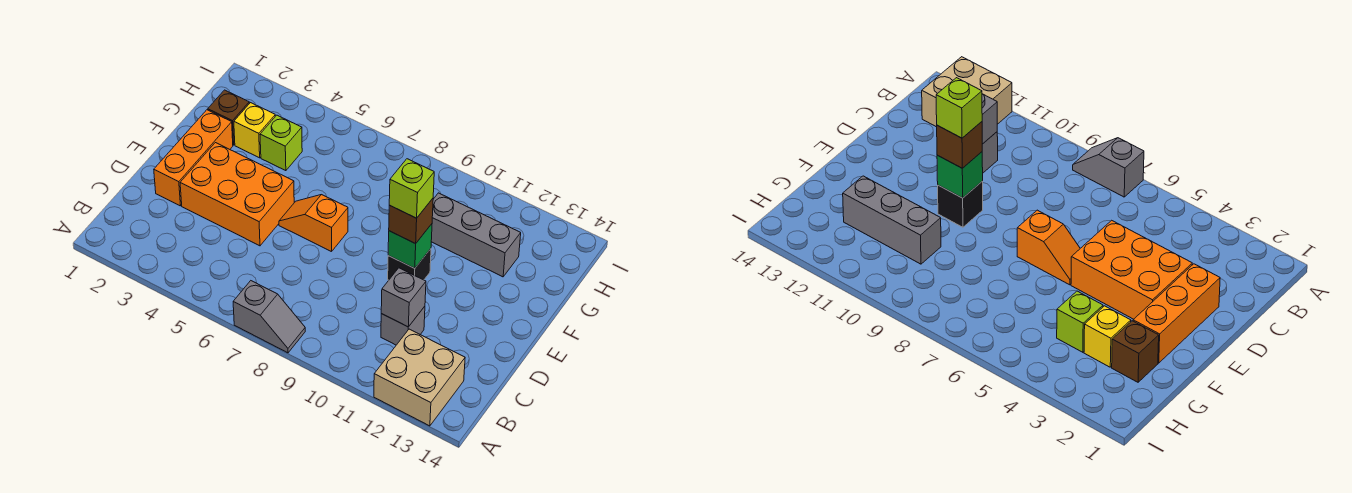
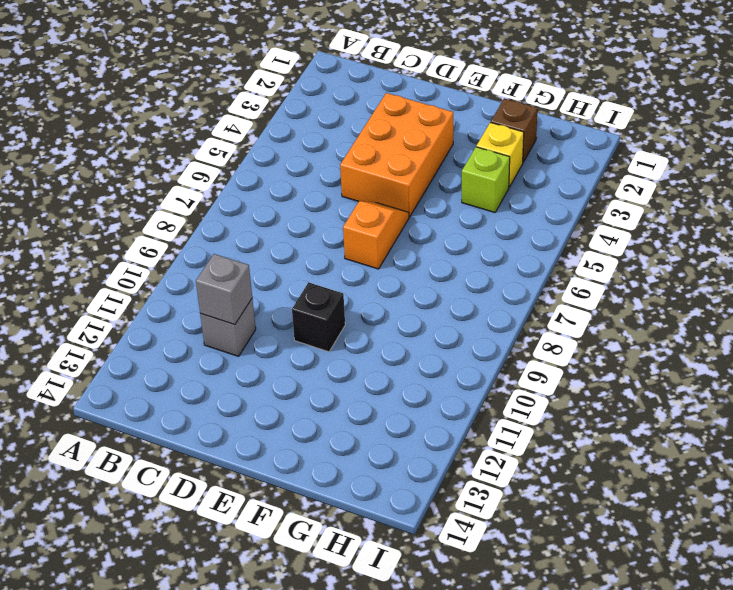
none -> grey slope A7:A8 level 1 top 7
none -> tan brick A12:B13 level 1
none -> orange brick D2:F2 level 1

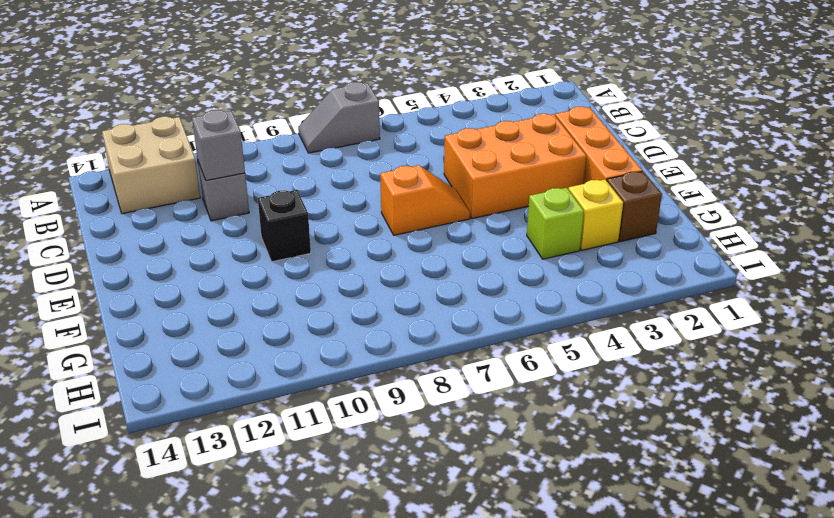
none -> grey brick G10:G12 level 1
none -> green brick E10 level 2
none -> brown brick E10 level 3

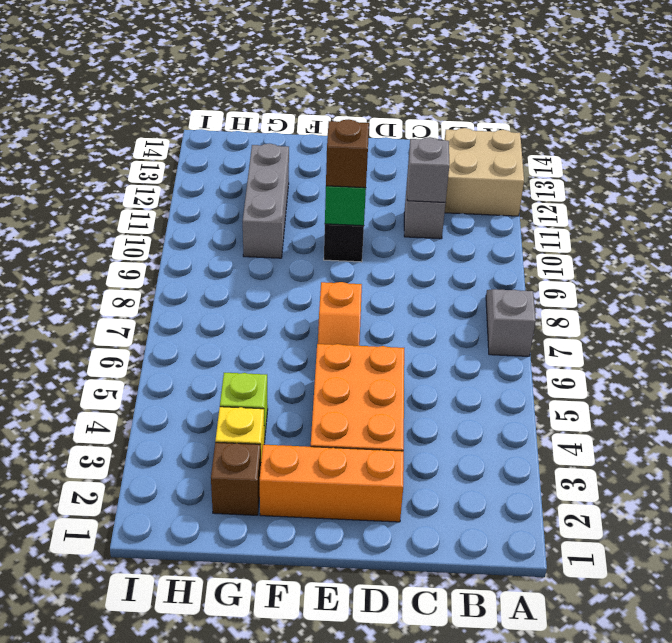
none -> lime brick E10 level 4

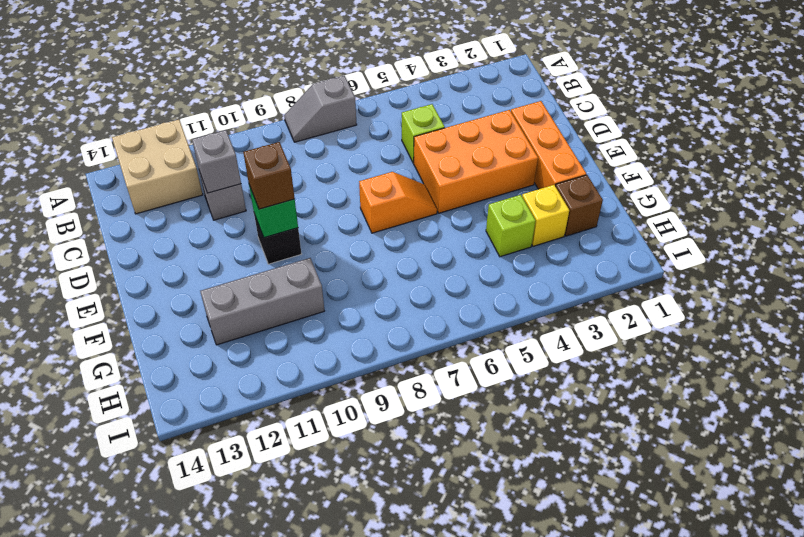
lime brick C5 level 1 -> lime brick E10 level 4

